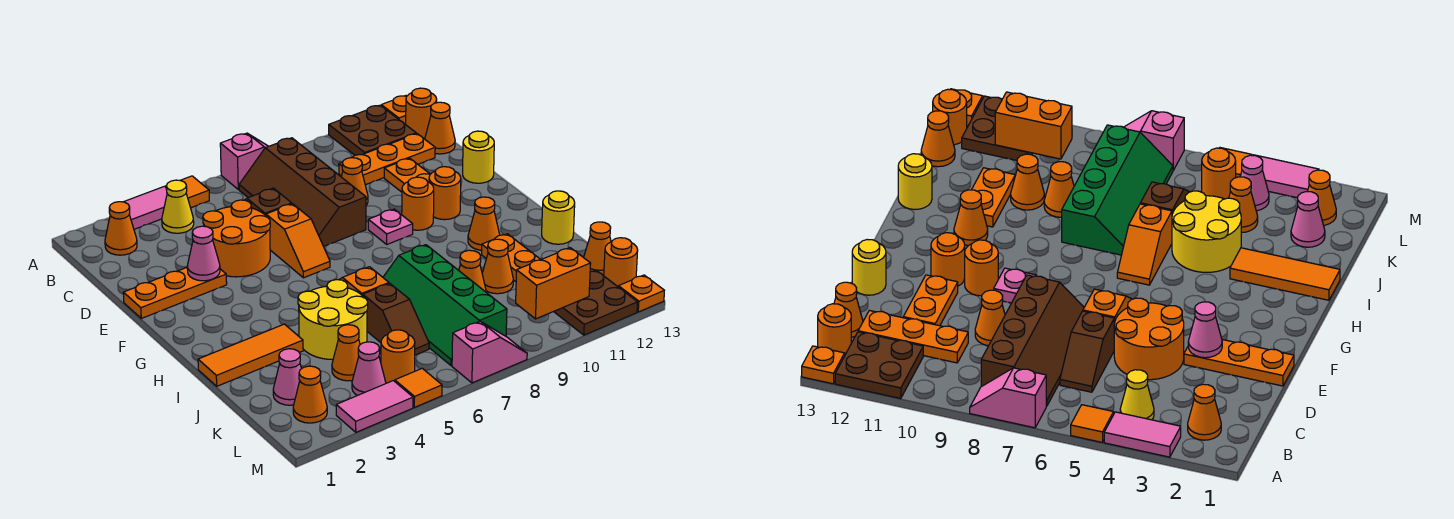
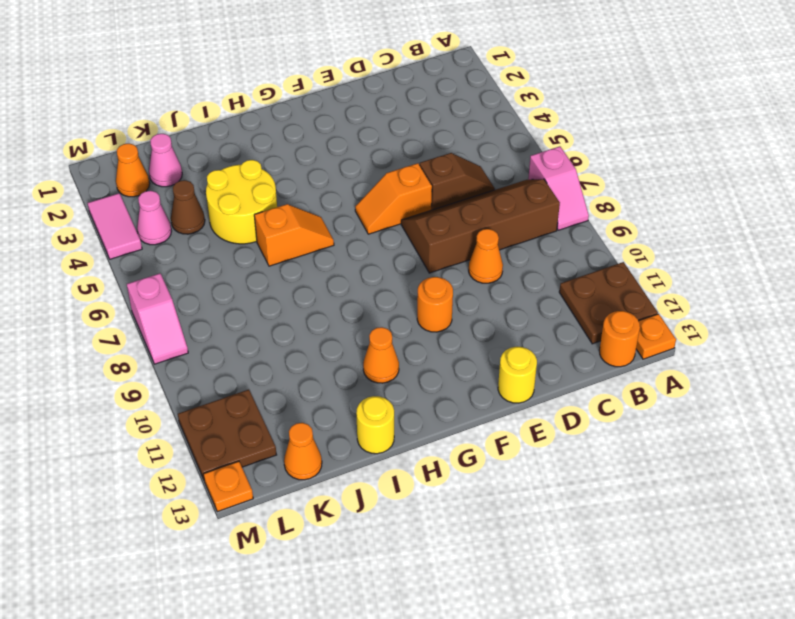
brown cone K4 level 1 -> orange cone K4 level 1
none -> pink tile A3:A4 level 1
none -> orange tile A5 level 1
none -> orange cone B2 level 1
none -> yellow cone B4 level 1

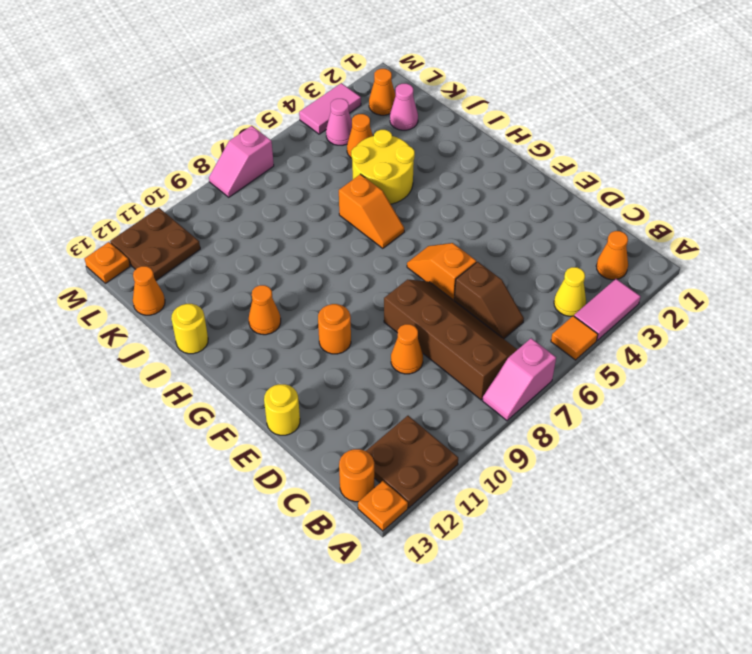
none -> orange plate C10:C12 level 1
none -> orange cone C13 level 1
none -> orange round brick D4:E5 level 1
none -> orange plate D11:E11 level 1

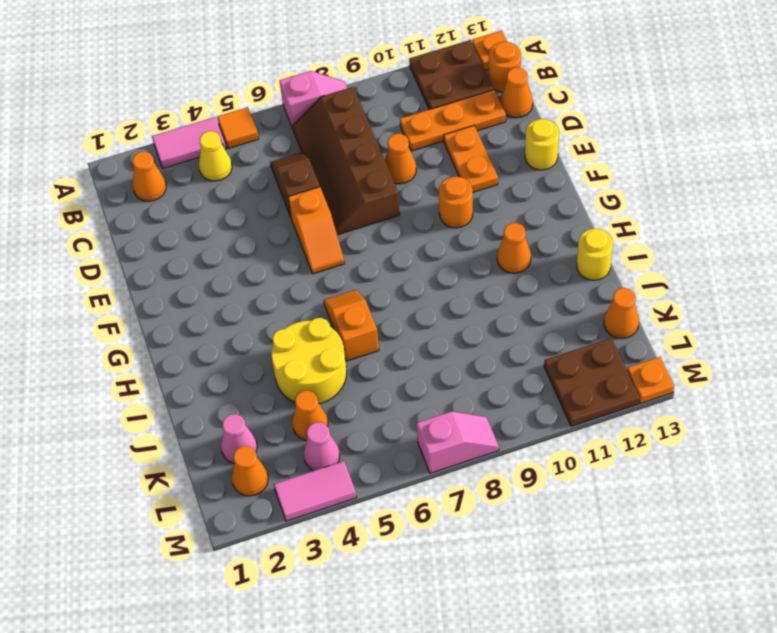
none -> orange round brick D4:E5 level 1
none -> orange plate E1:E3 level 1
none -> pink plate F9 level 1
none -> orange round brick F11 level 1

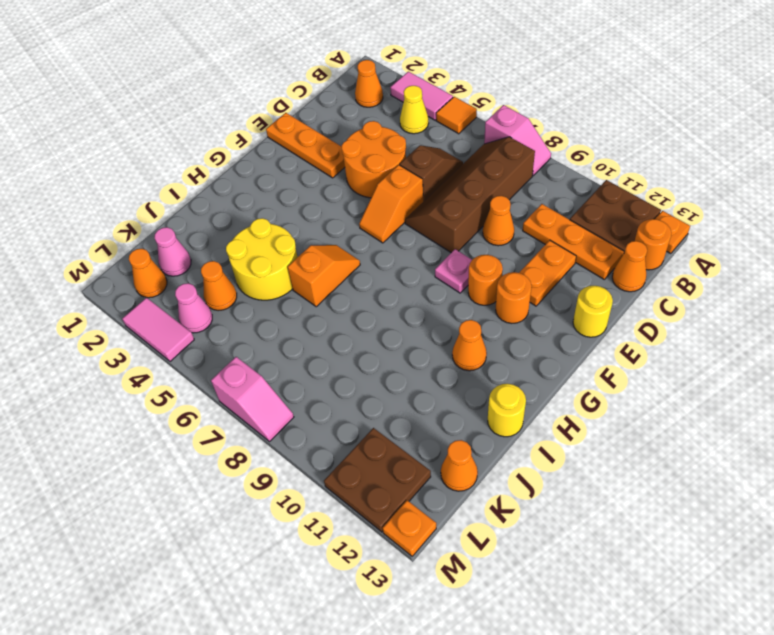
none -> orange tile I1:I3 level 1
none -> green slope I7:L8 level 1 top 8
none -> orange plate I11:J11 level 1
none -> brown slope J6:K6 level 1 top J

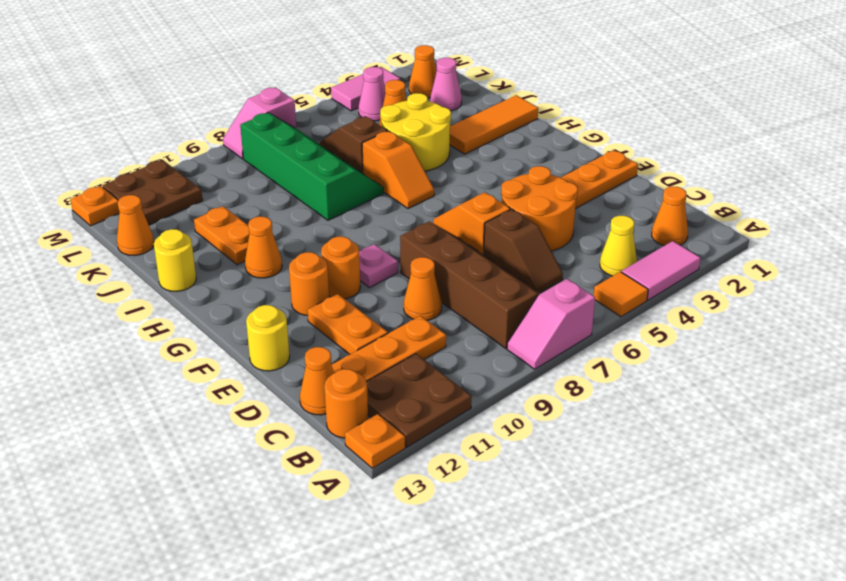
none -> orange cone J9 level 1
none -> orange cone J10 level 1
none -> orange round brick L5 level 1
none -> orange round brick L13 level 1

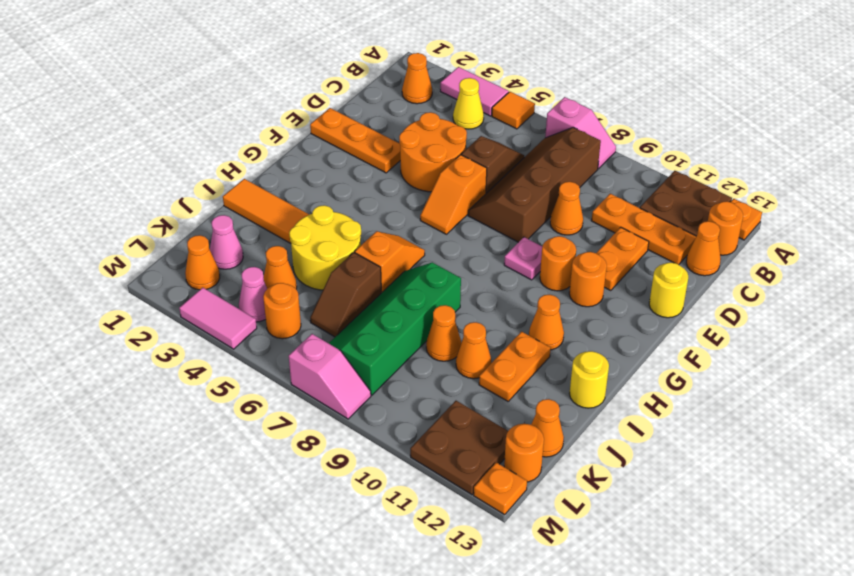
none -> orange tile M5 level 1
none -> pink cone E3 level 2
none -> orange brick L10:L11 level 2

